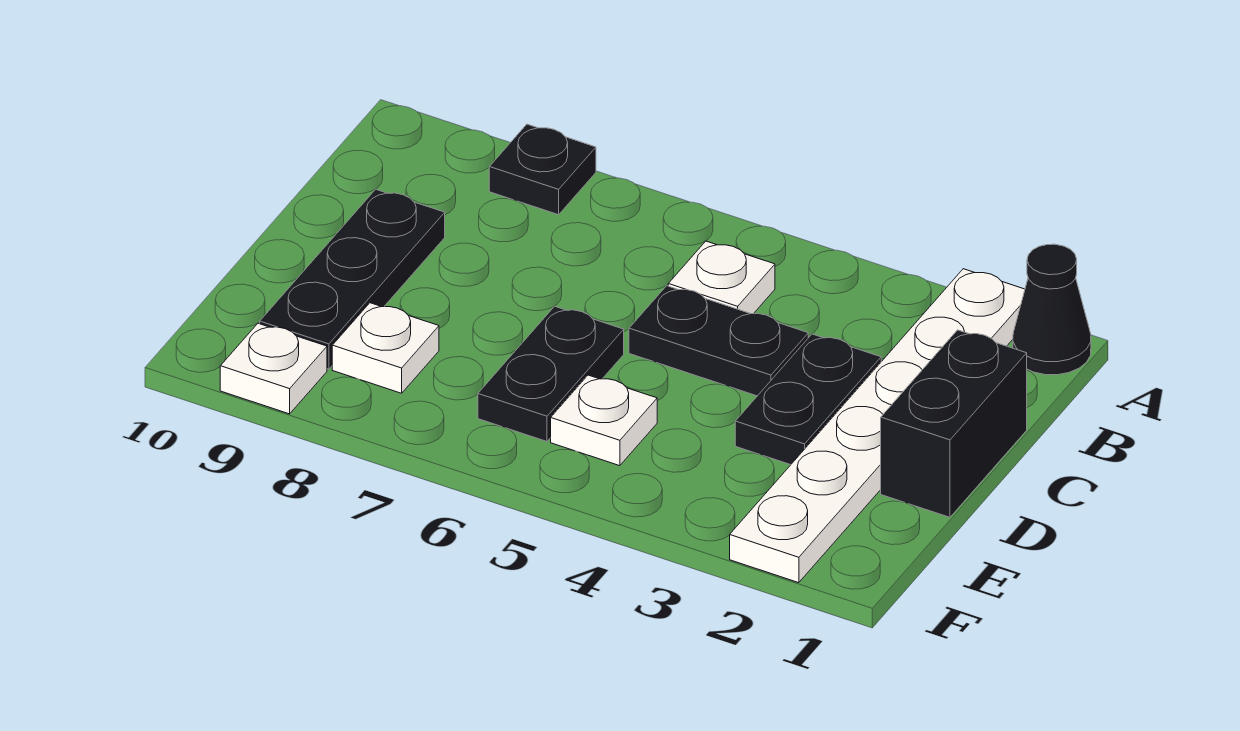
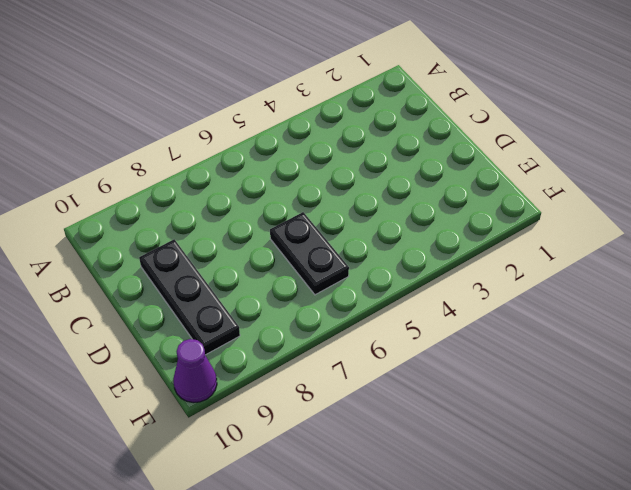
purple cone F10 level 1 -> none
none -> black cone A1 level 1
none -> white plate A2:F2 level 1
none -> black plate A8 level 1

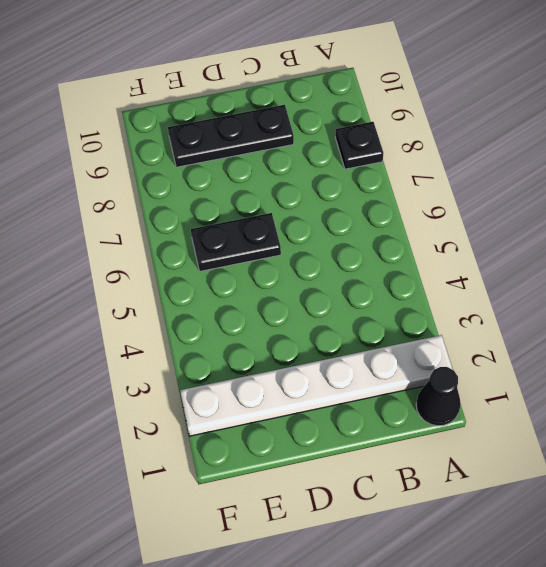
none -> white plate B5 level 1
none -> black brick C1:D1 level 1
none -> black plate C3:D3 level 1

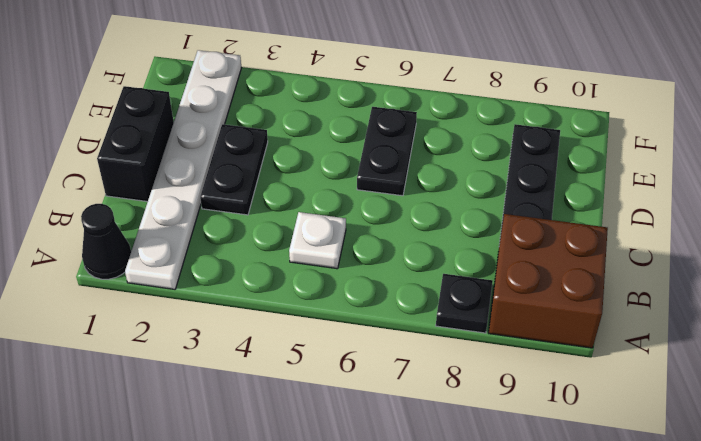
brown brick A9:B10 level 1 -> none
none -> black plate C4:C5 level 1
none -> white plate E5 level 1
none -> white plate E8 level 1

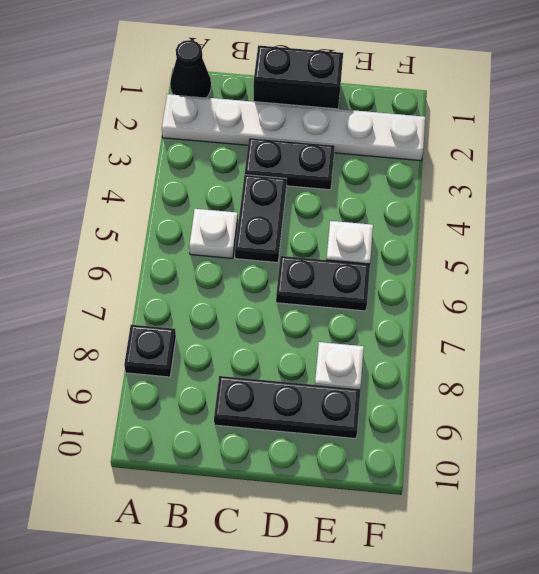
none -> white plate F9 level 1

